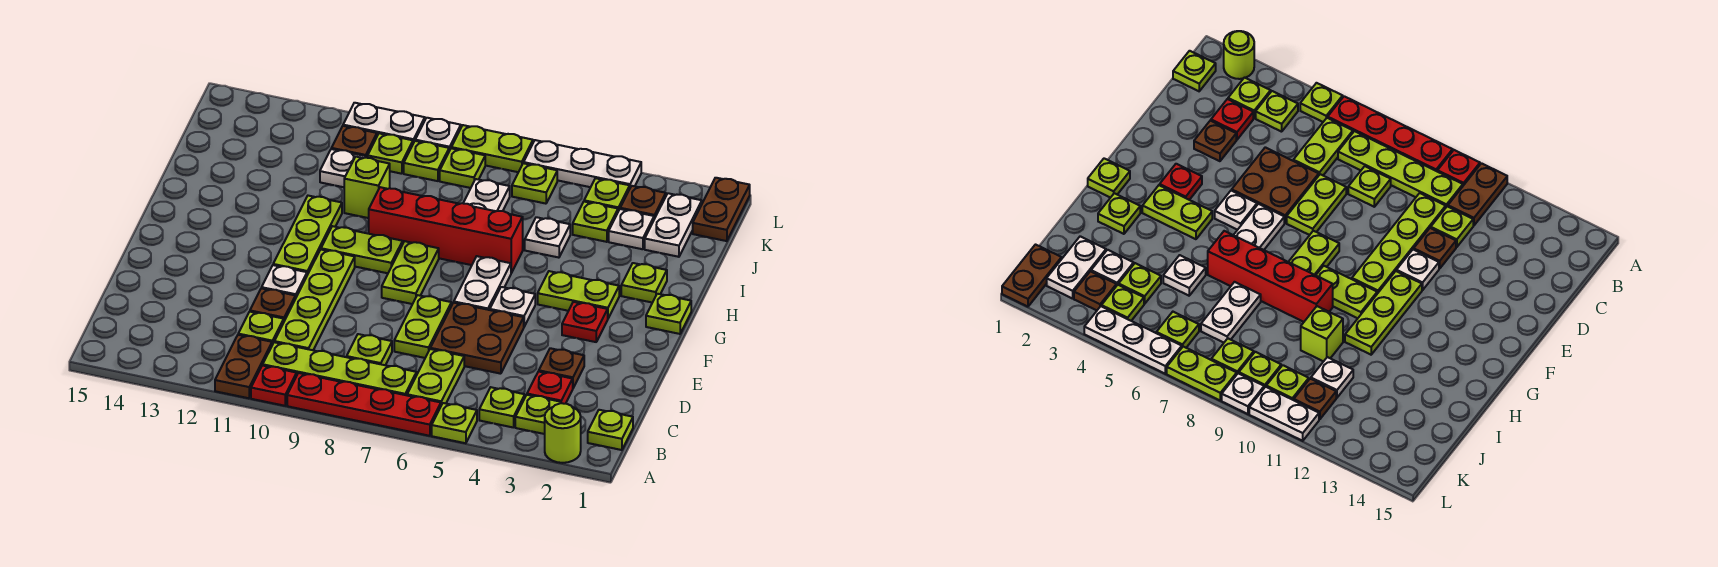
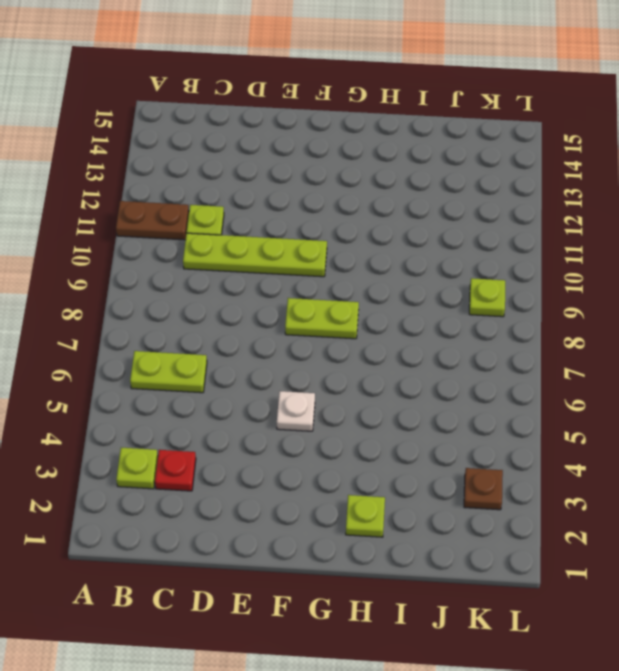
none -> lime round brick A2 level 1
none -> lime plate A5 level 1
none -> red plate A6:A9 level 1
none -> red plate A10 level 1

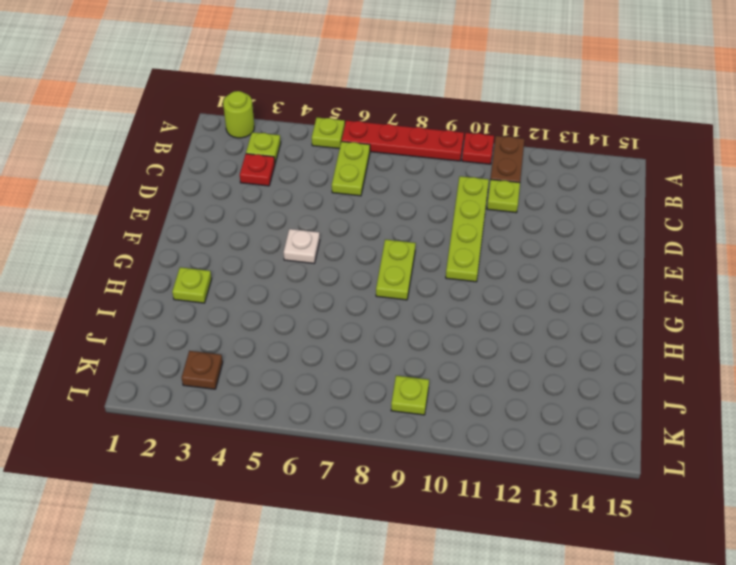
none -> lime plate B1 level 1
none -> lime plate B4 level 1
none -> lime plate B7:B10 level 1
none -> lime plate C8 level 1

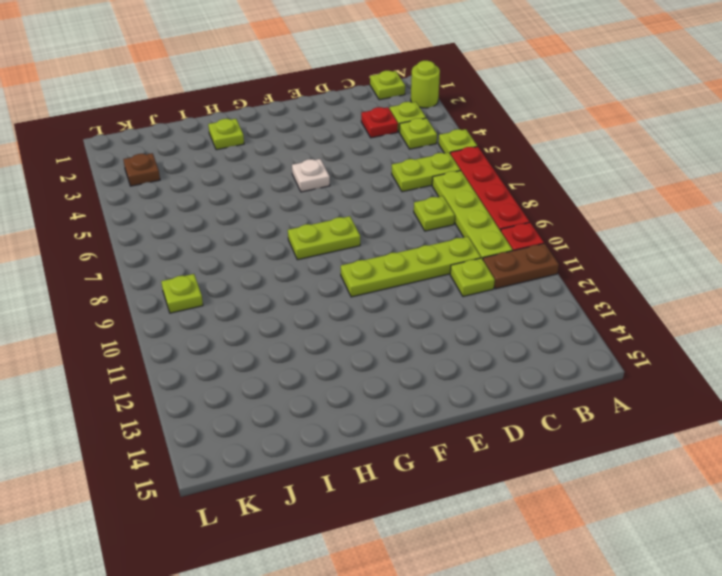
none -> brown plate D3 level 1
none -> brown plate D5:E6 level 1
none -> lime plate D7:E7 level 1
none -> brown plate D11 level 1

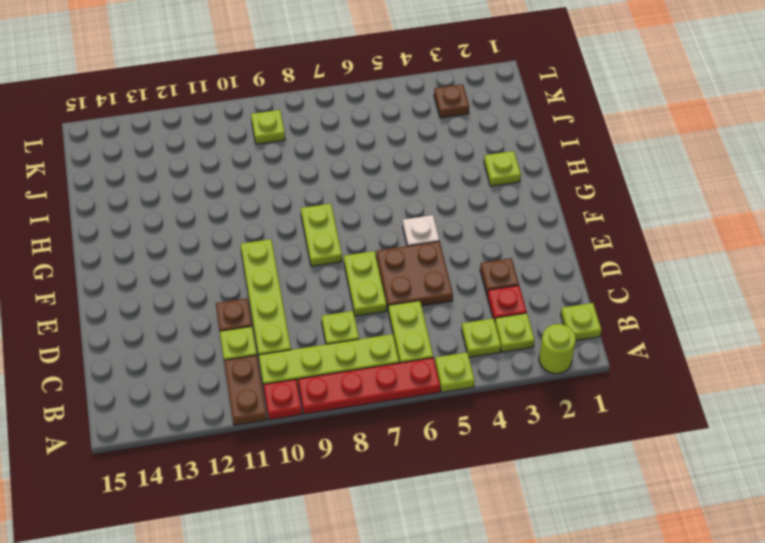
none -> white plate E11 level 1
none -> red plate F3 level 1
none -> white plate F6:G6 level 1
none -> lime plate F11:H11 level 1

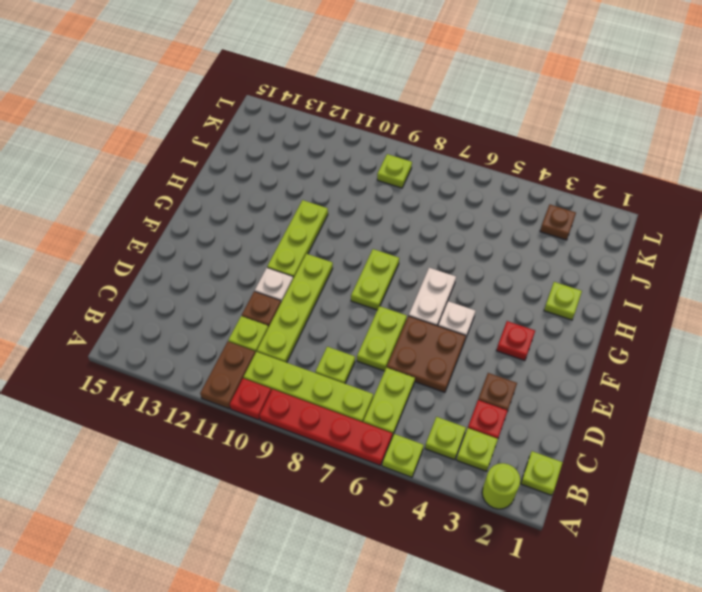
none -> lime plate G1 level 1
none -> lime plate G3:G4 level 1
none -> lime plate G9:G10 level 1
none -> red brick H6:H9 level 1

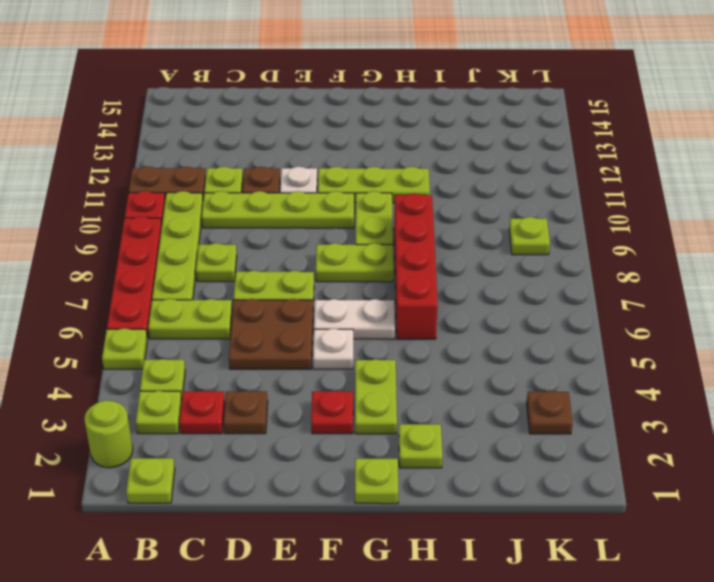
none -> white plate I5 level 1
none -> white plate I7:J7 level 1
none -> lime brick I10 level 1
none -> white plate J2:K2 level 1

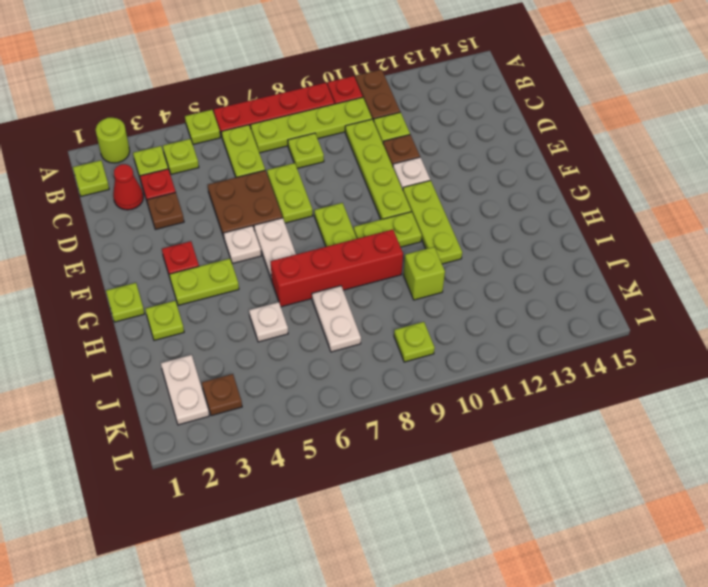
red cone C2 level 1 -> none
none -> white plate J3 level 1
none -> lime plate J4 level 1
none -> white plate J11 level 1
none -> brown plate K1:L1 level 1

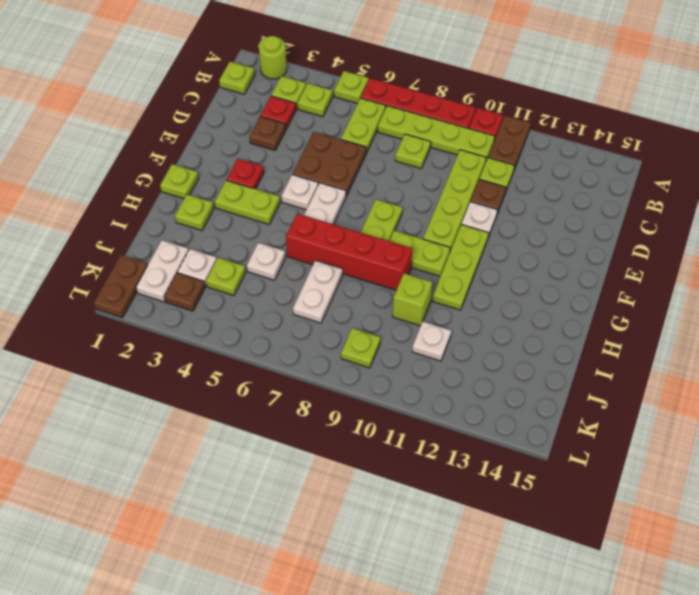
none -> lime plate D7:E7 level 1
none -> lime plate K4 level 1
none -> lime plate K6 level 1
none -> lime plate K8 level 1

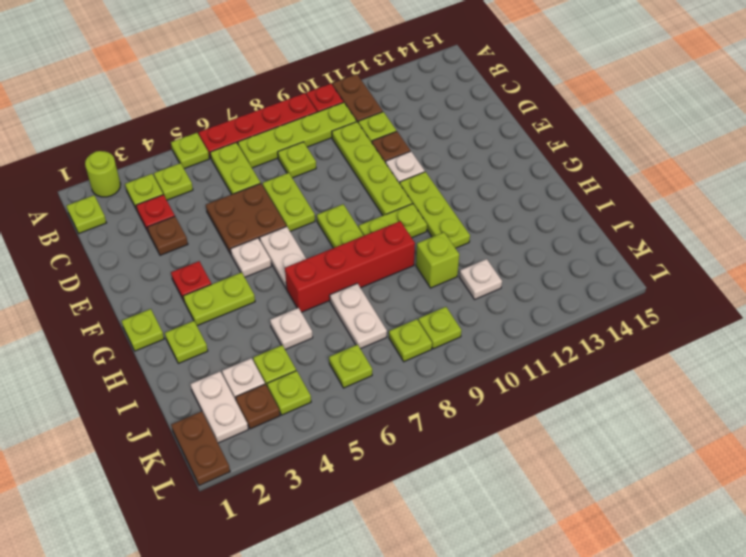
none -> lime plate K10 level 1
none -> brown plate K11 level 1
none -> white plate L4:L6 level 1
none -> lime plate L7:L8 level 1

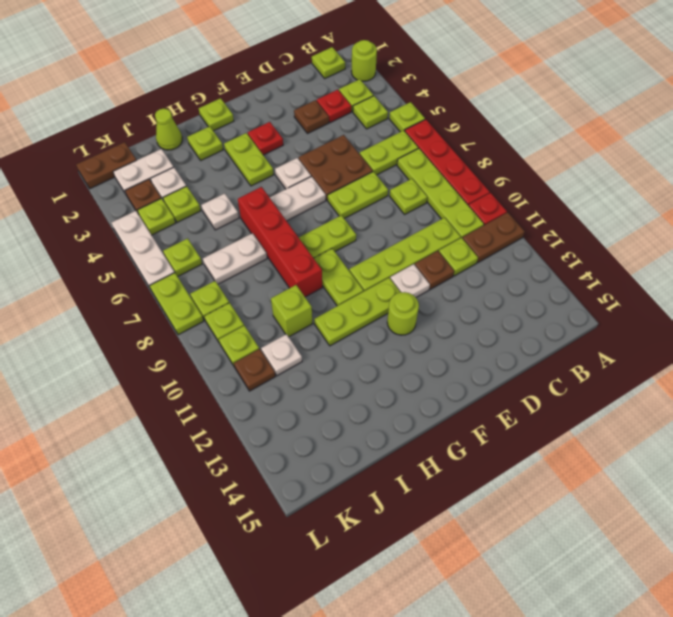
lime round brick F12 level 1 -> none
lime cone I1 level 1 -> none
none -> white plate L9 level 1
none -> white plate L10:L11 level 1

